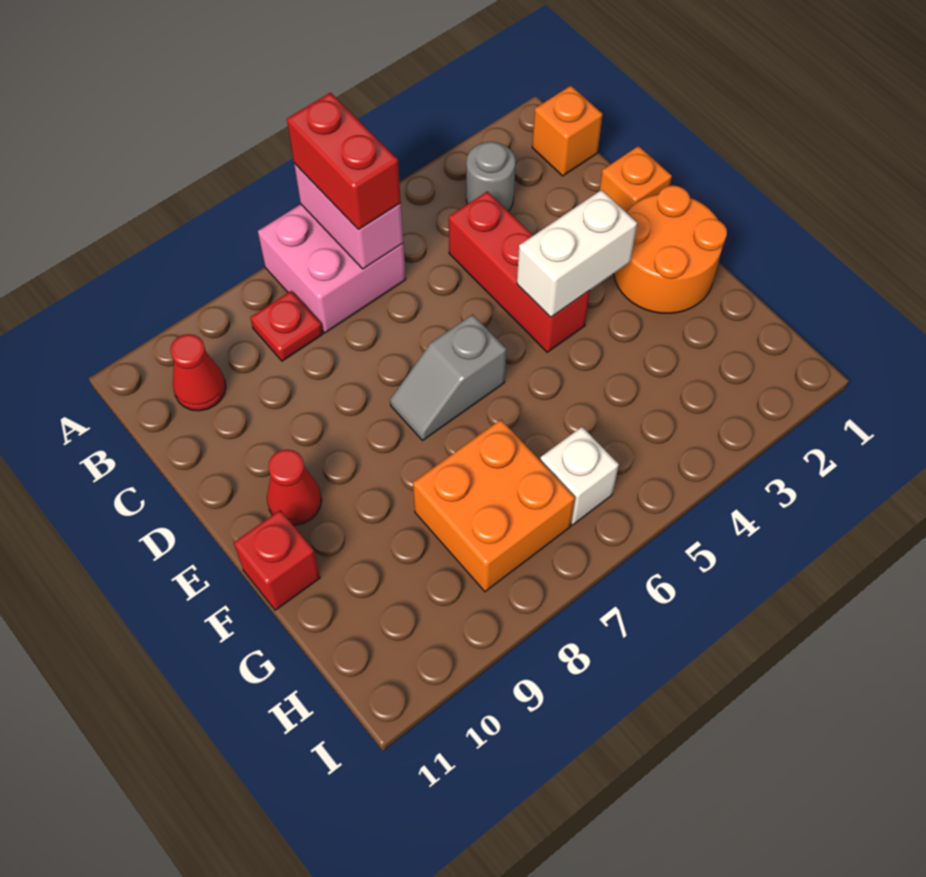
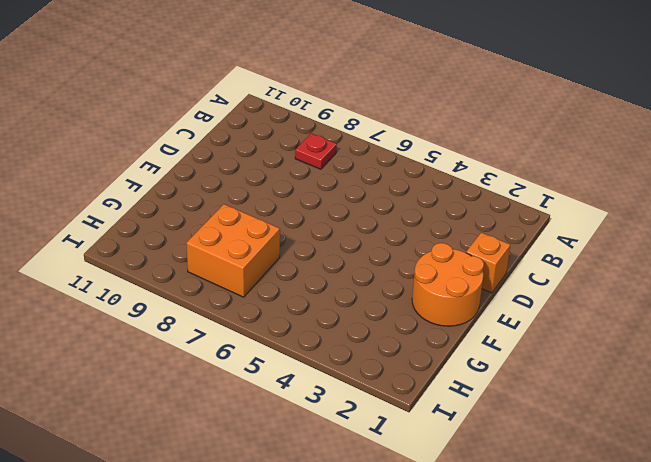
none -> pink brick A6:B7 level 1
none -> orange brick B1 level 1
none -> grey round brick B3 level 1

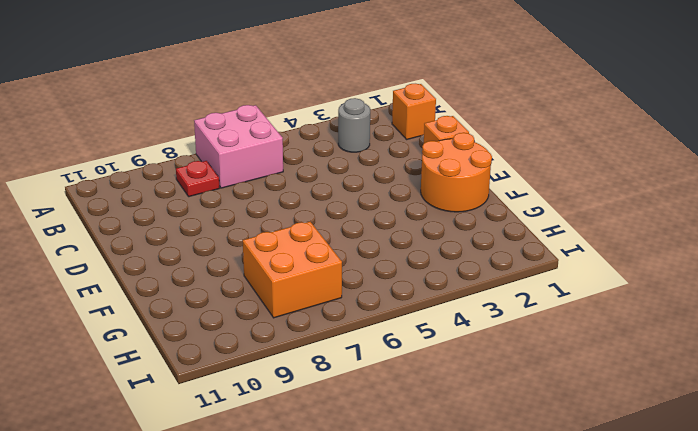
none -> red cone B10 level 1
none -> red brick C4:E4 level 1
none -> grey slope E6:E7 level 1 top 6

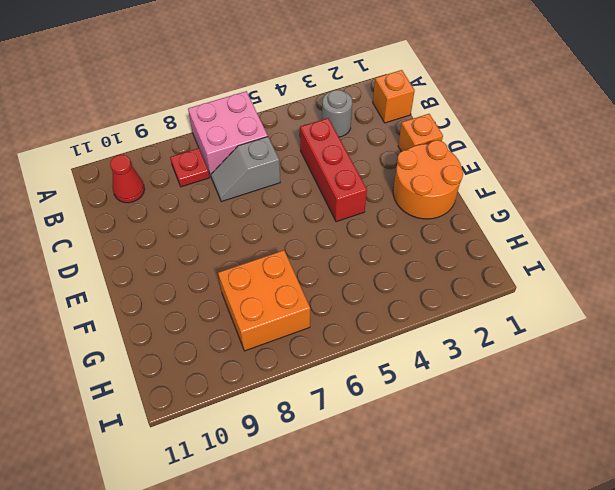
grey slope C6:C7 level 1 top 6 -> grey slope E6:E7 level 1 top 6
none -> red cone E10 level 1
none -> red brick F11 level 1
none -> white brick H6 level 1

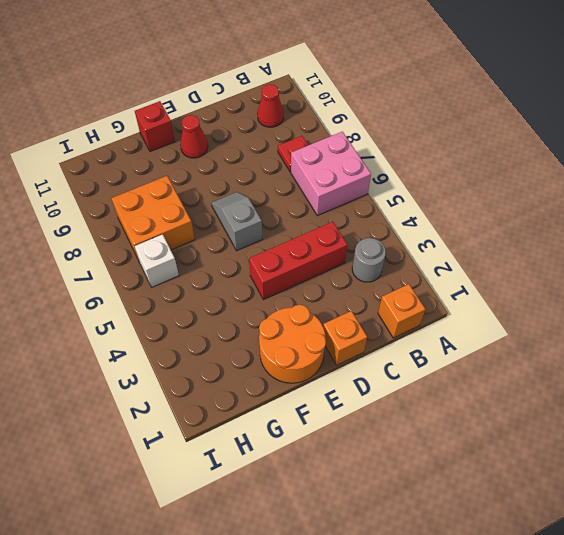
none -> pink brick A6:B6 level 2
none -> white brick E3:E4 level 2
none -> red brick A6:B6 level 3

